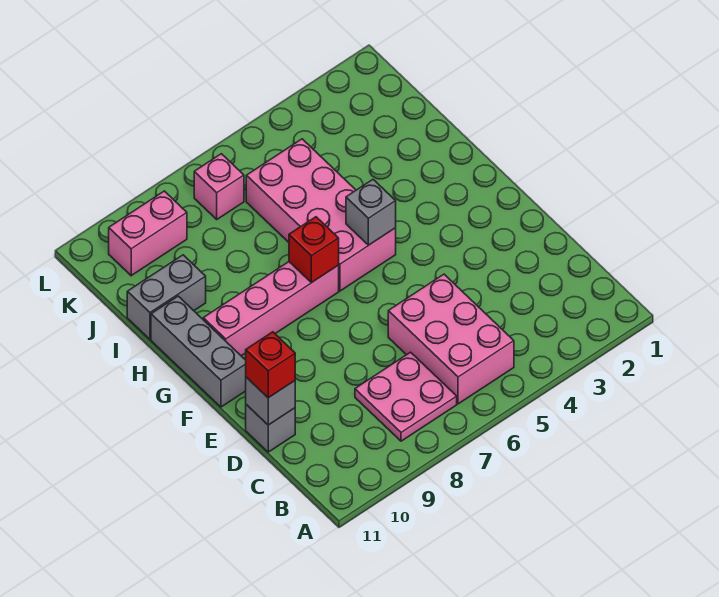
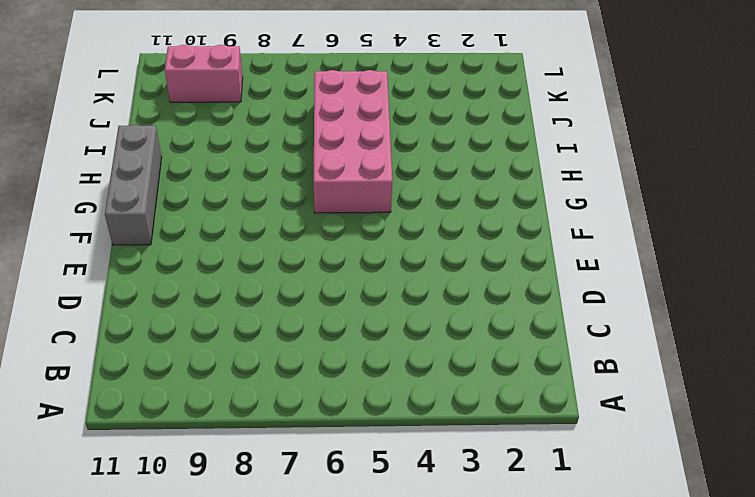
none -> pink brick B5:D6 level 1
none -> pink plate B7:C8 level 1
none -> grey brick D11 level 1

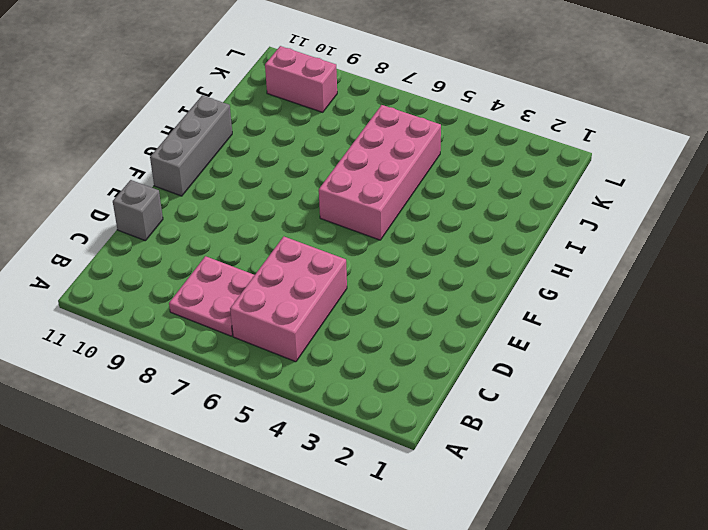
none -> pink brick G7:G10 level 1
none -> grey brick I10:I11 level 1
none -> pink brick K7 level 1

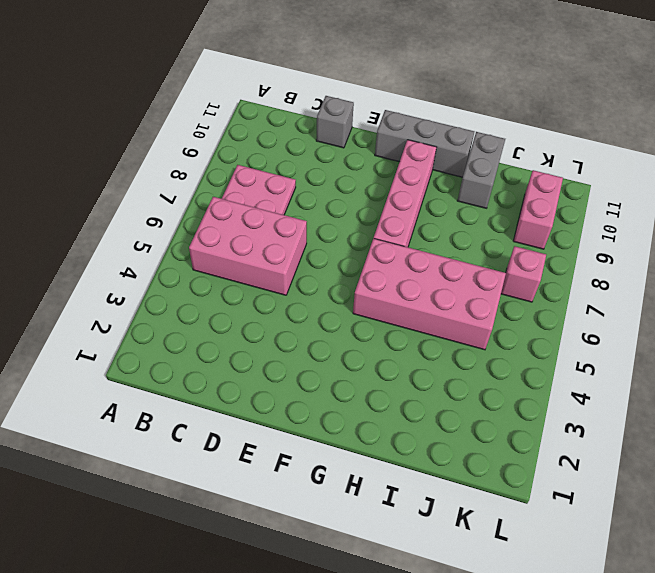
none -> grey brick D11 level 2
none -> grey brick G5 level 2
none -> red brick G7 level 2

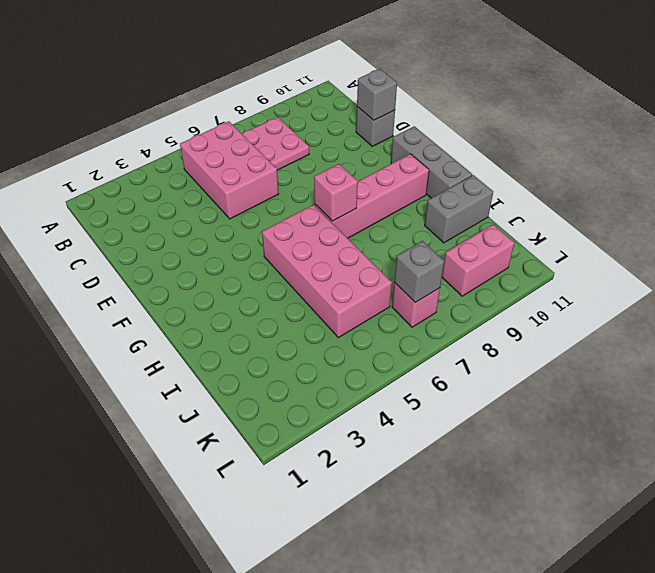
pink brick G7 level 2 -> red brick G7 level 2
grey brick K7 level 2 -> grey brick G5 level 2
none -> red brick D11 level 3

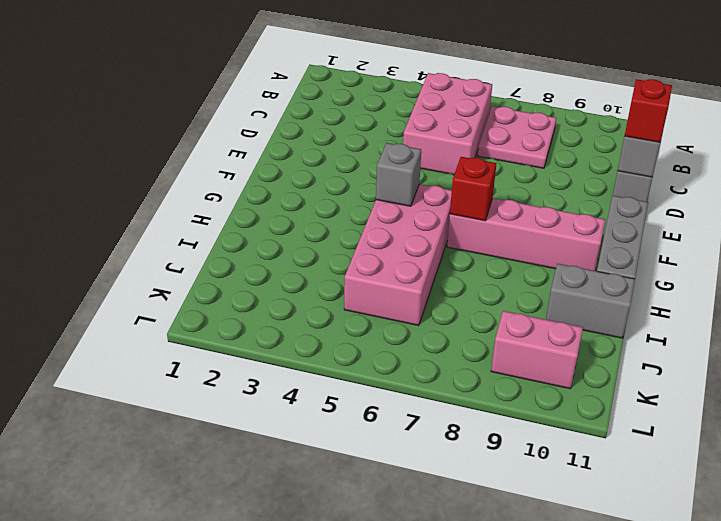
none -> pink brick K7 level 1

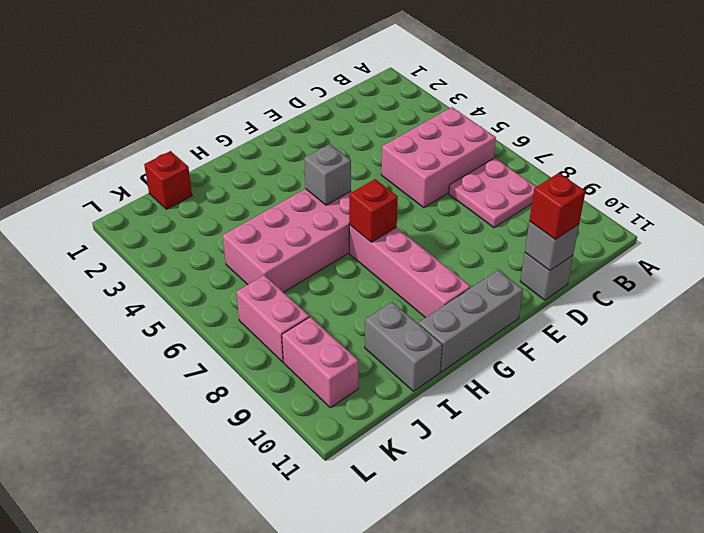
red brick J1 level 1 -> none
pink brick K7:K8 level 1 -> pink brick K7 level 1

